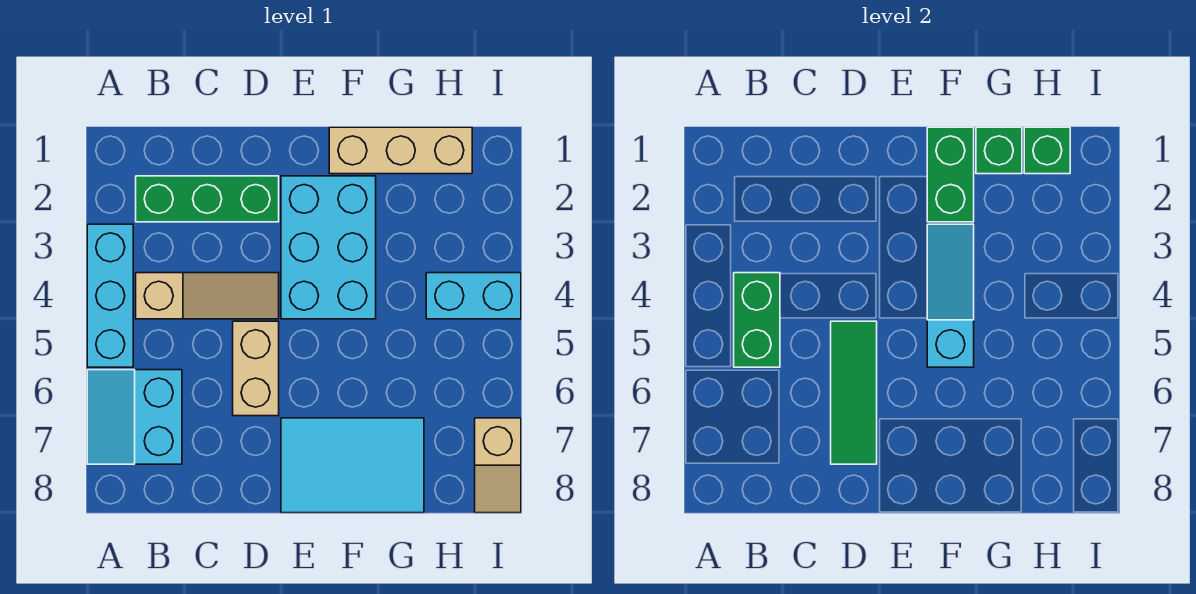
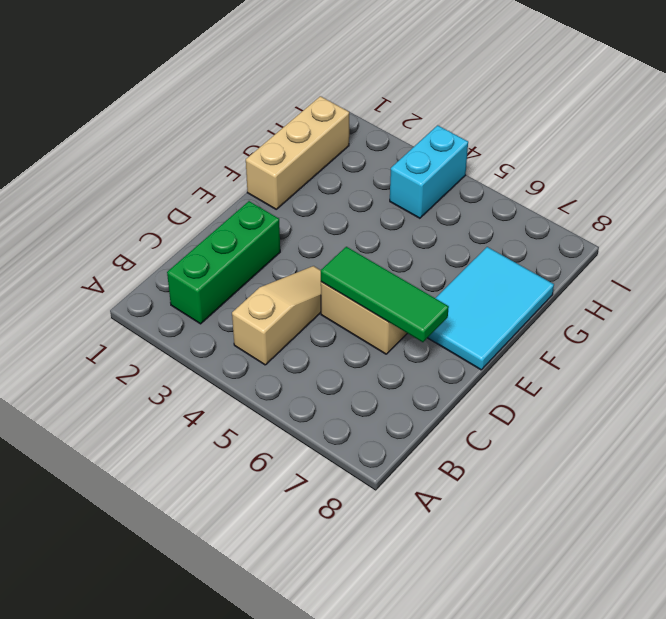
none -> cyan brick A3:A5 level 1
none -> cyan slope A6:B7 level 1 top B
none -> cyan brick E2:F4 level 1

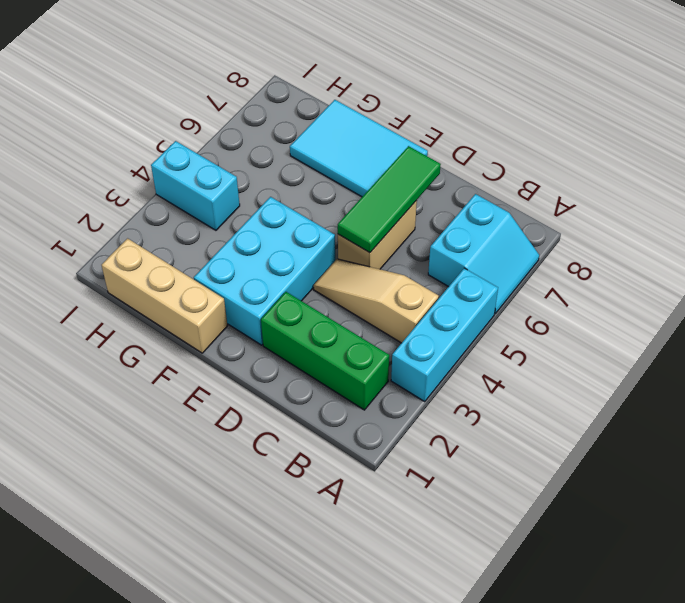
none -> tan slope I7:I8 level 1 top 7
none -> green brick B4:B5 level 2
none -> green brick F1:F2 level 2

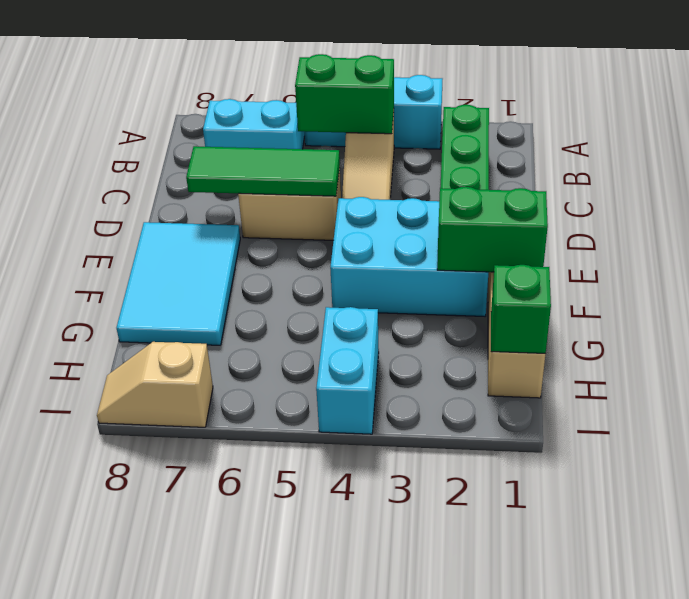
none -> cyan slope F3:F5 level 2 top 5
none -> green brick G1 level 2

